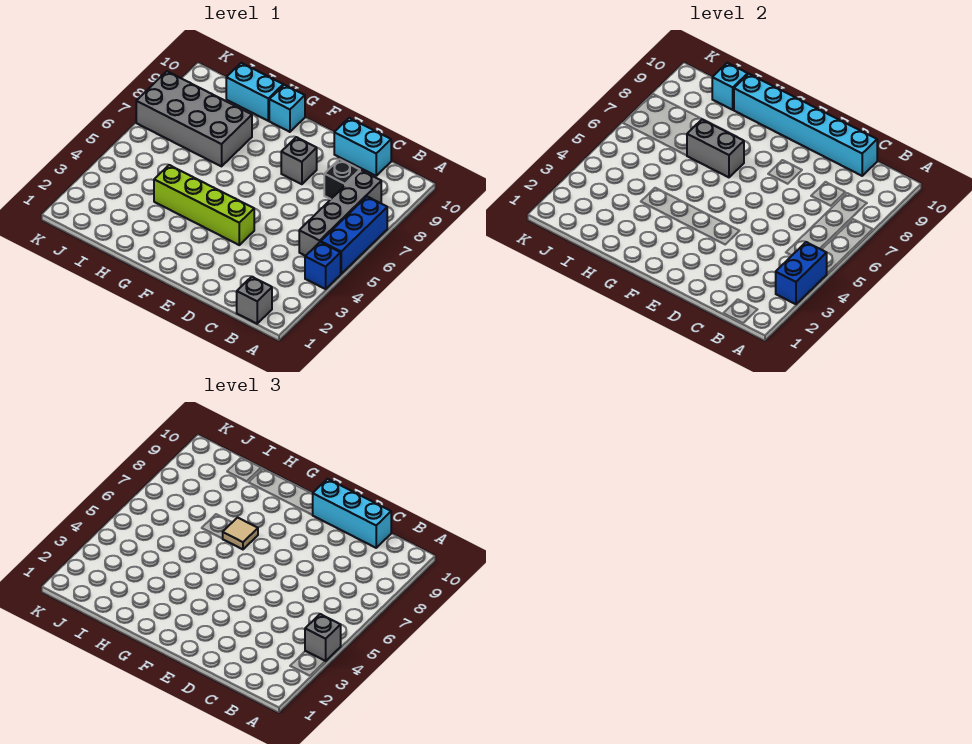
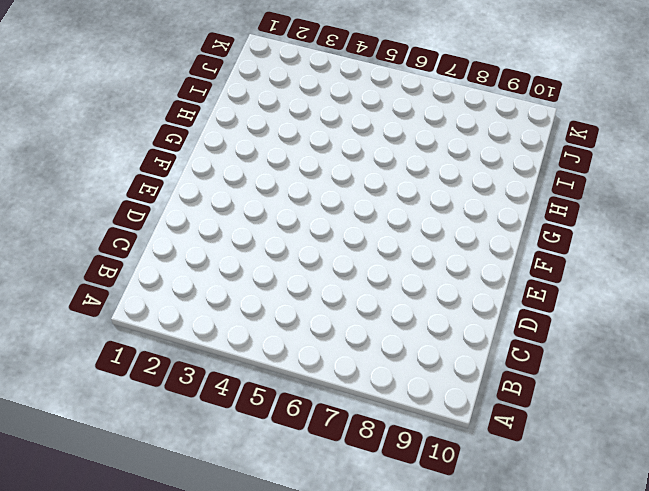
none -> blue brick A4 level 1
none -> blue brick A5:A7 level 1
none -> grey brick B1 level 1

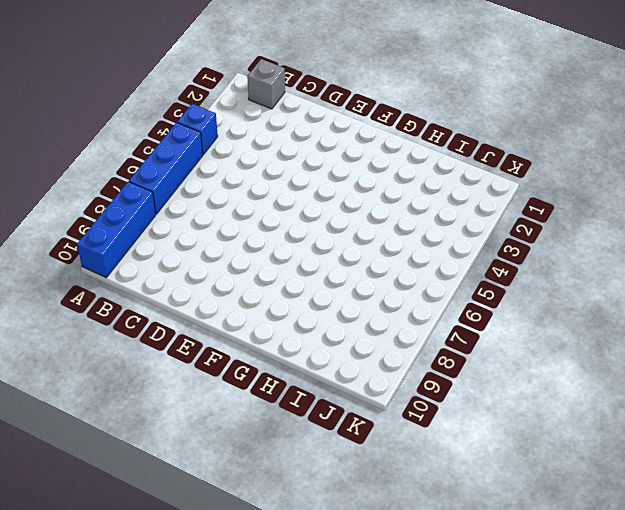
blue brick A8:A10 level 1 -> none
none -> grey brick B5:B8 level 1
none -> black brick C8 level 1
none -> cyan brick C10:D10 level 1

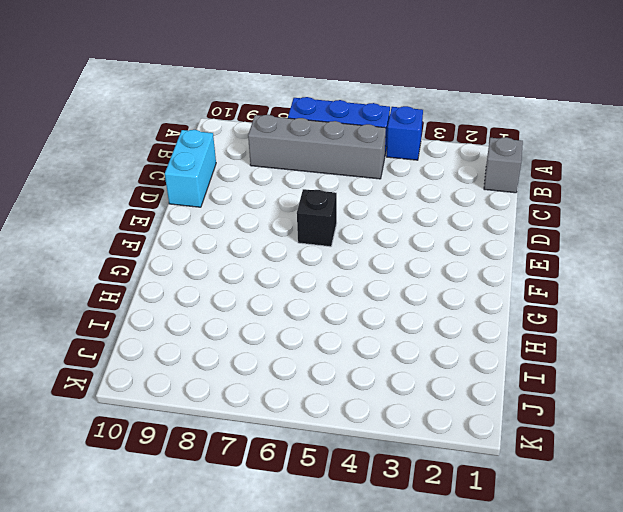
black brick E6 level 1 -> black brick C8 level 1
none -> lime brick E4:H4 level 1
none -> grey brick E8 level 1
none -> cyan brick G10 level 1

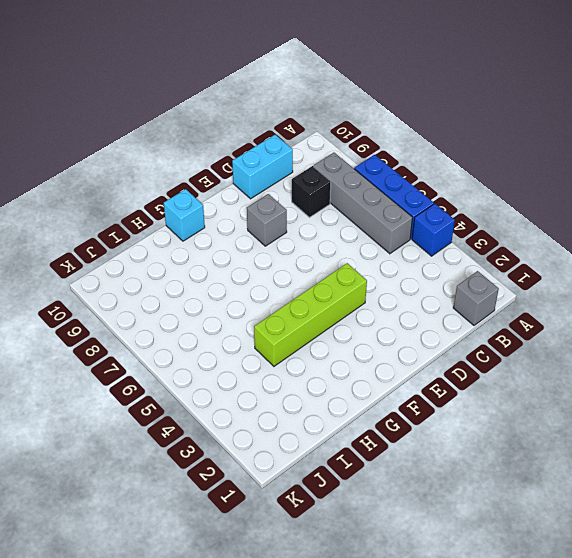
none -> grey brick H7:K8 level 1
none -> cyan brick H10:I10 level 1
none -> blue brick A3:A4 level 2

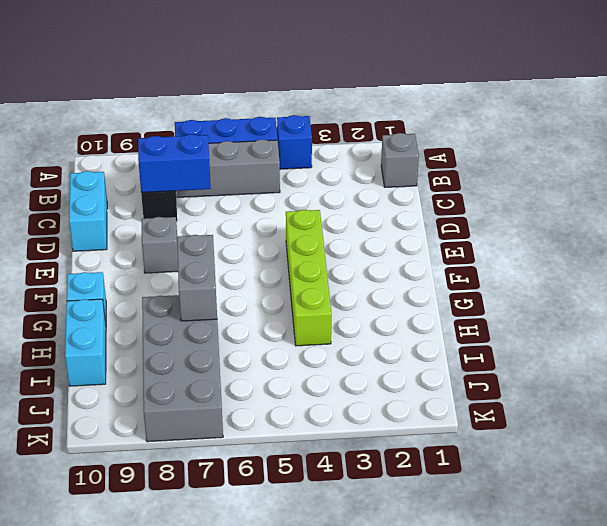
blue brick C7:C8 level 2 -> blue brick A3:A4 level 2
none -> cyan brick C10:H10 level 2
none -> cyan brick I10 level 2
none -> grey brick A4 level 3

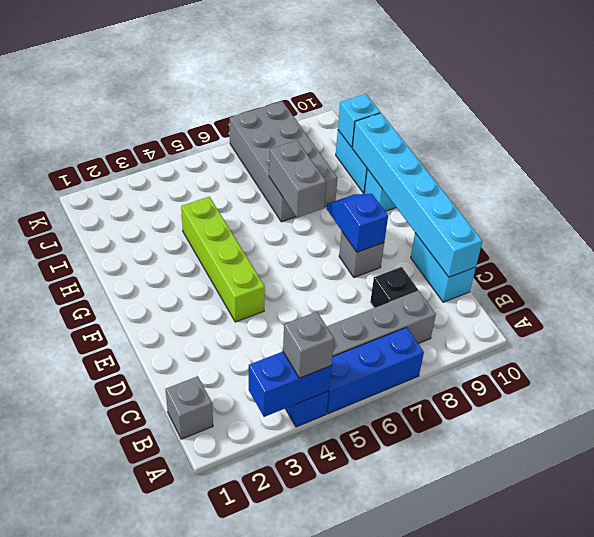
blue slope E8:F8 level 2 top E -> none
none -> cyan brick C10:E10 level 3
none -> tan tile G7 level 3

